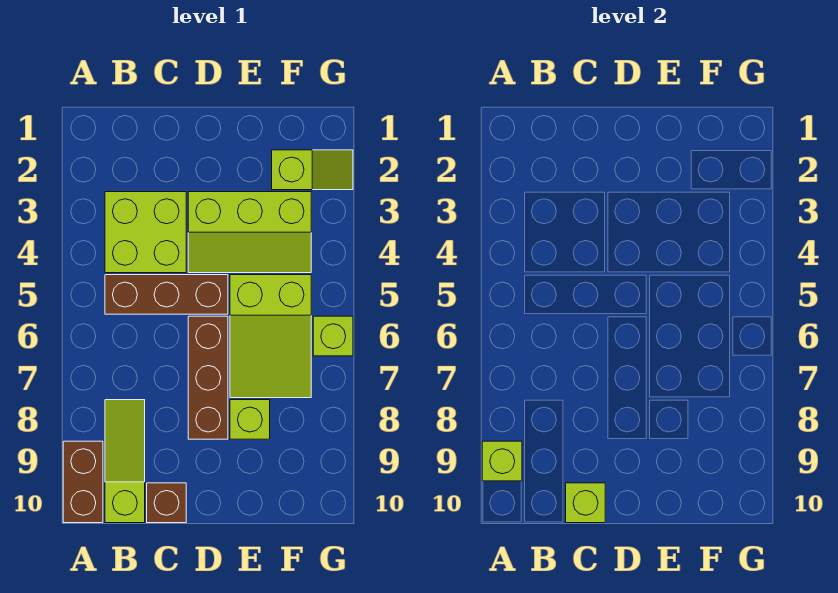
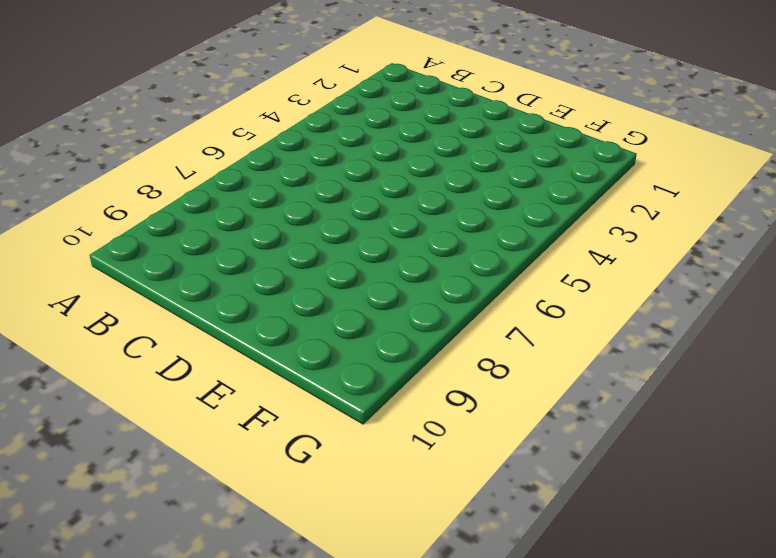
none -> brown brick A9:A10 level 1
none -> lime brick B3:C4 level 1
none -> brown brick B5:D5 level 1

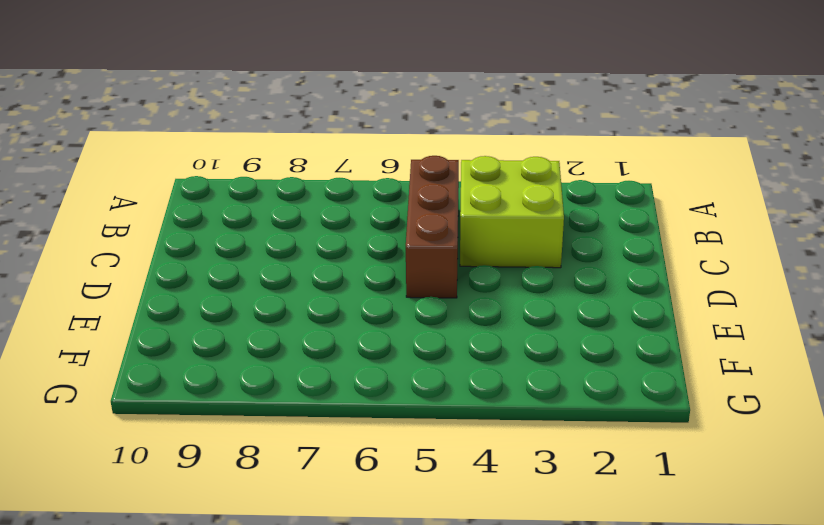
none -> brown brick A9:A10 level 1
none -> lime slope B8:B10 level 1 top 10
none -> brown brick C10 level 1

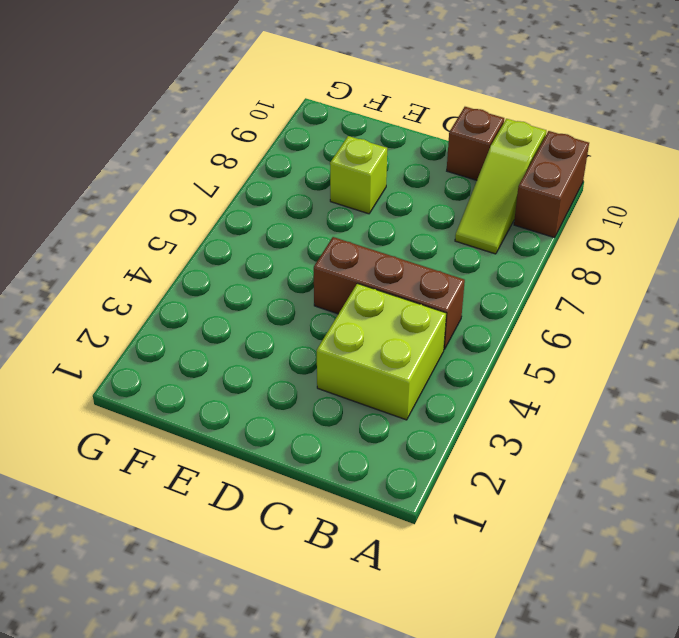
none -> lime slope D3:F4 level 1 top 3
none -> brown brick D6:D8 level 1
none -> lime slope E5:F7 level 1 top 5

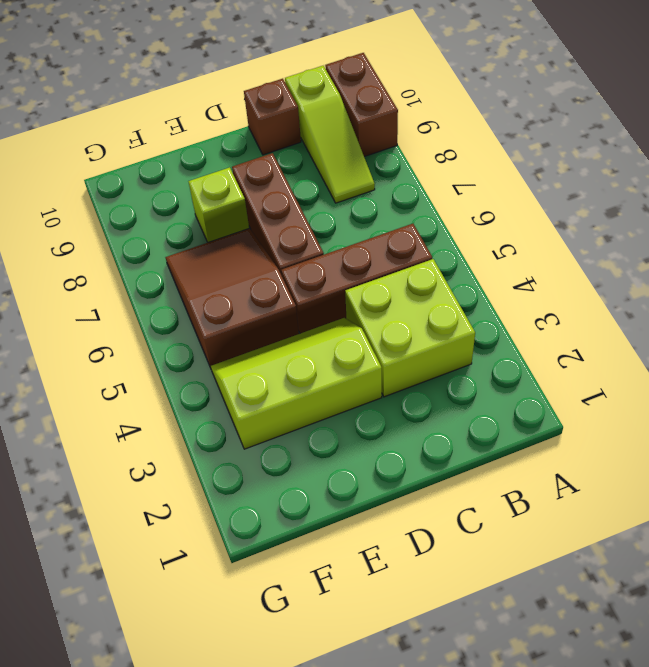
brown slope E5:F7 level 1 top 5 -> lime slope E5:F7 level 1 top 5
none -> lime slope F2:G2 level 1 top F
none -> lime brick G6 level 1
none -> lime brick A9 level 2

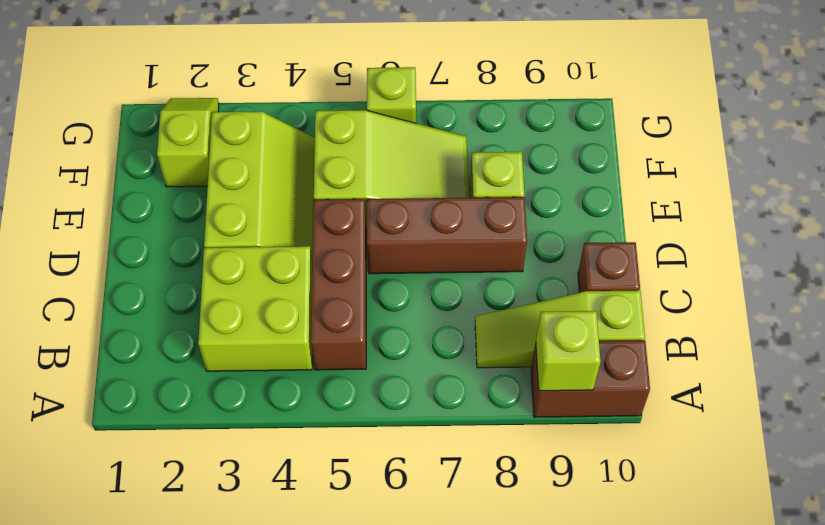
none -> lime brick C10 level 2

